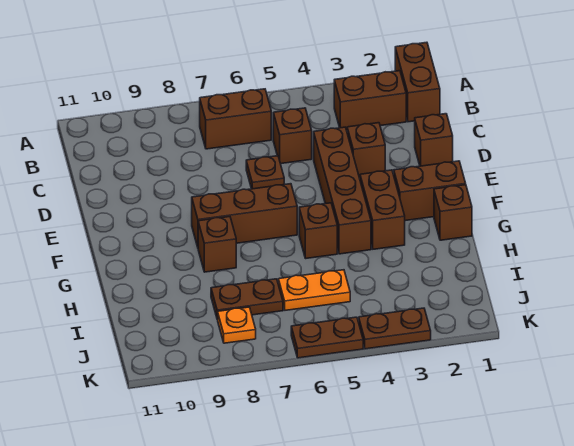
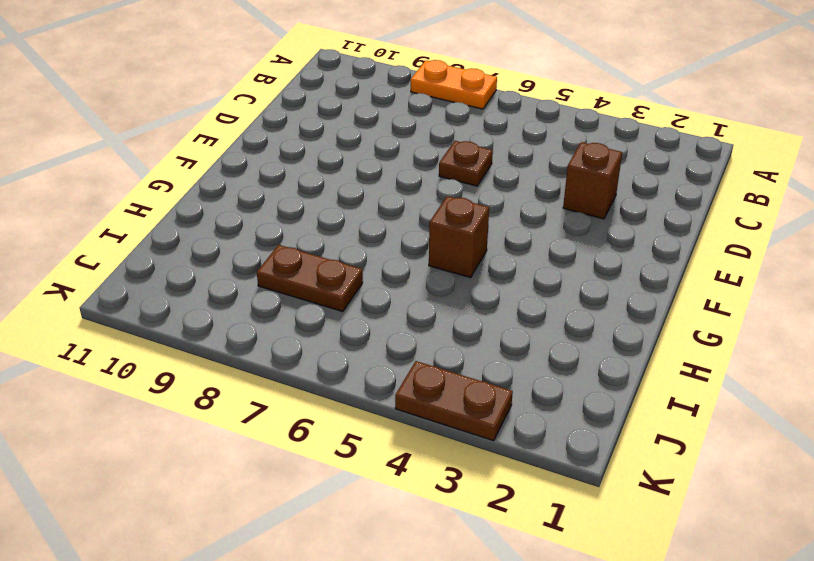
orange plate A7:A8 level 1 -> orange plate I5:I6 level 1
none -> brown brick A1:B1 level 1
none -> brown brick B2:B3 level 1
none -> brown brick B6:B7 level 1

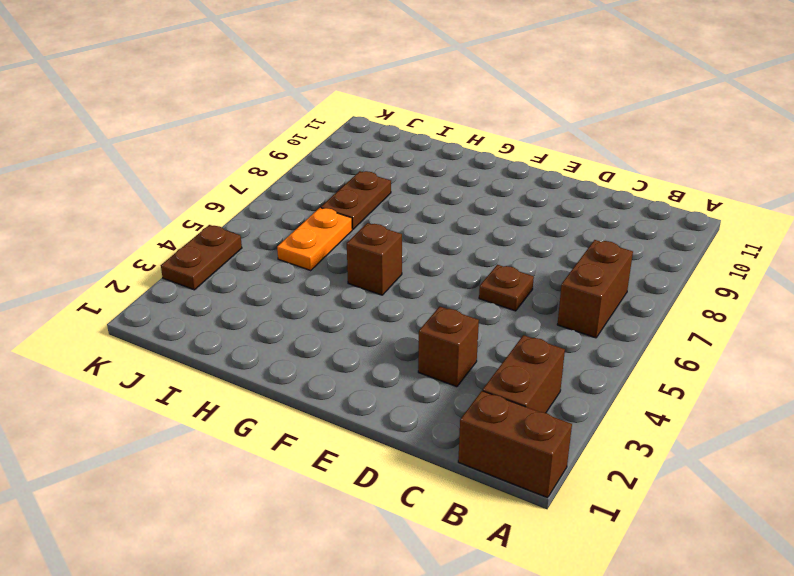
none -> brown brick C5 level 1
none -> brown brick D1 level 1
none -> brown brick D4:G4 level 1

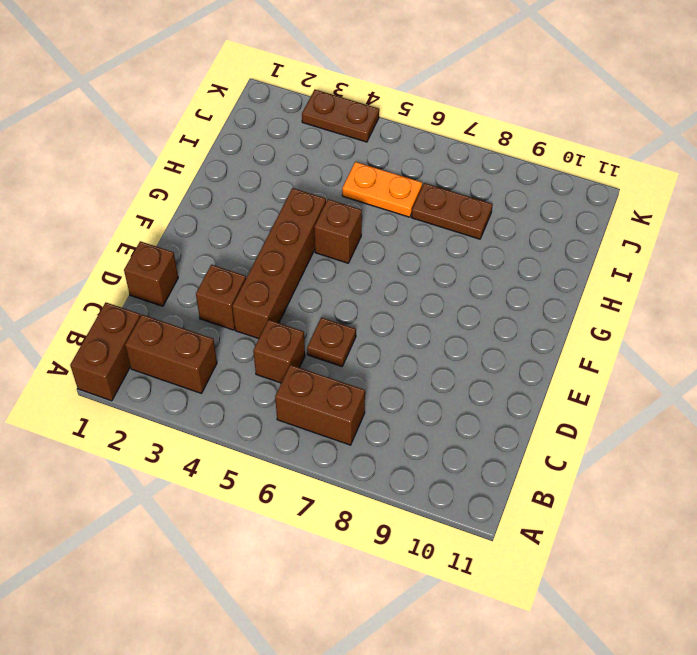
none -> brown brick F1:F2 level 1
none -> brown brick F3:G3 level 1
none -> brown brick F6:F8 level 1

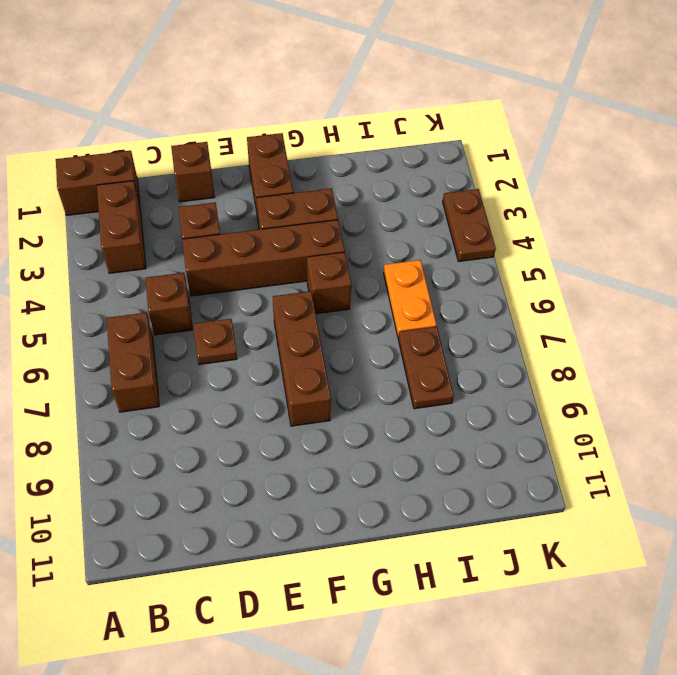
none -> brown brick G1 level 1
none -> brown brick G8 level 1
none -> orange plate J8 level 1

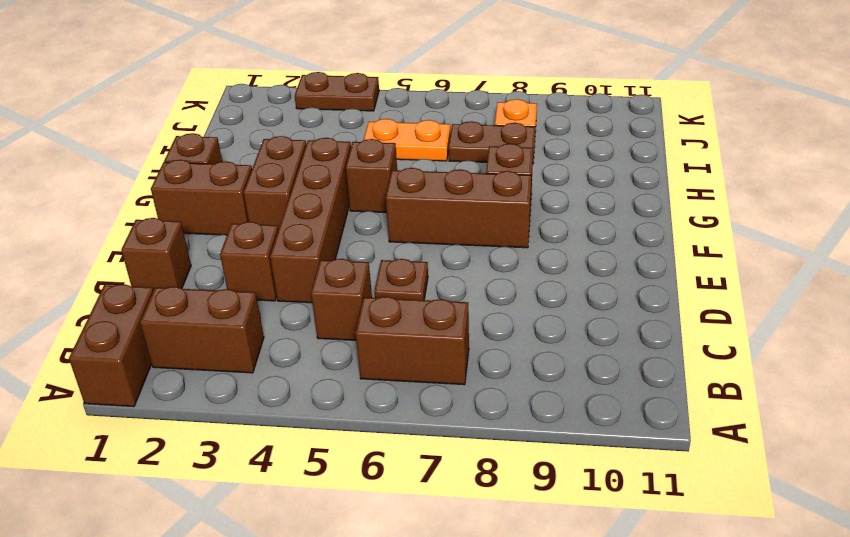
none -> brown plate K5:K6 level 1

